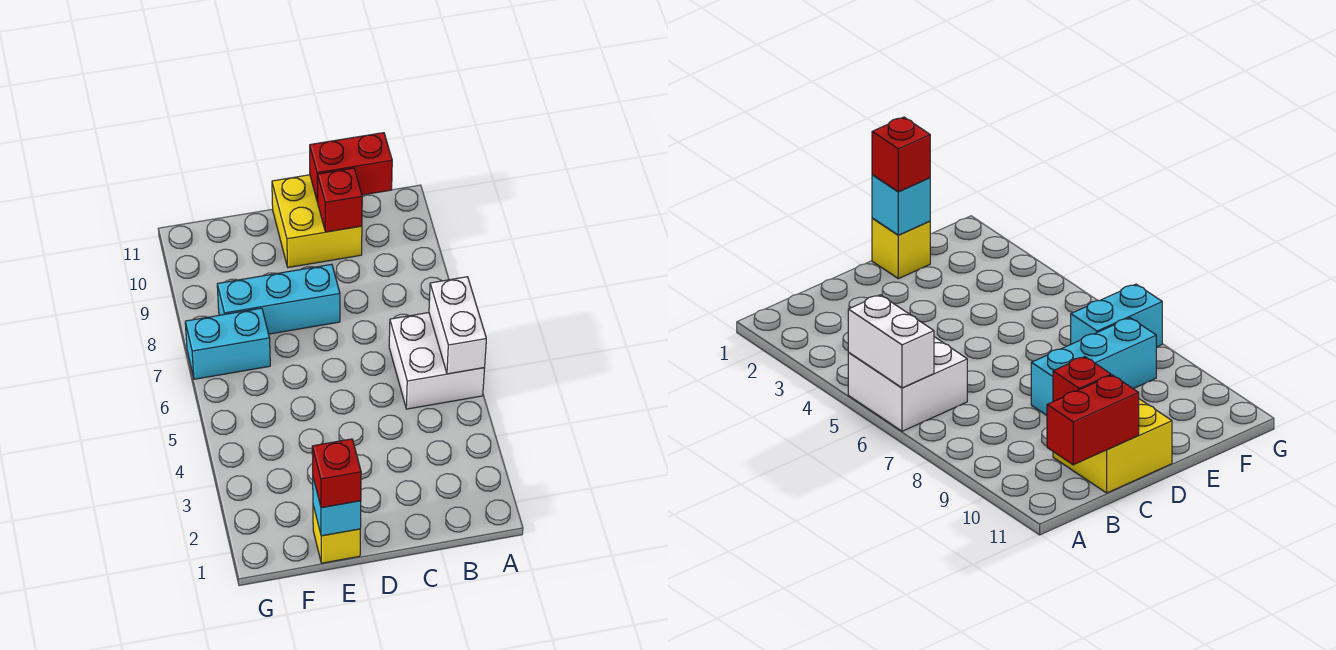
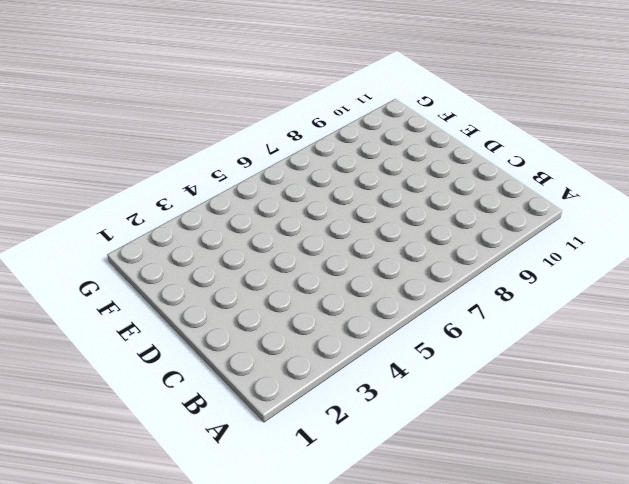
none -> white brick A5:B6 level 1
none -> yellow brick C10:D11 level 1

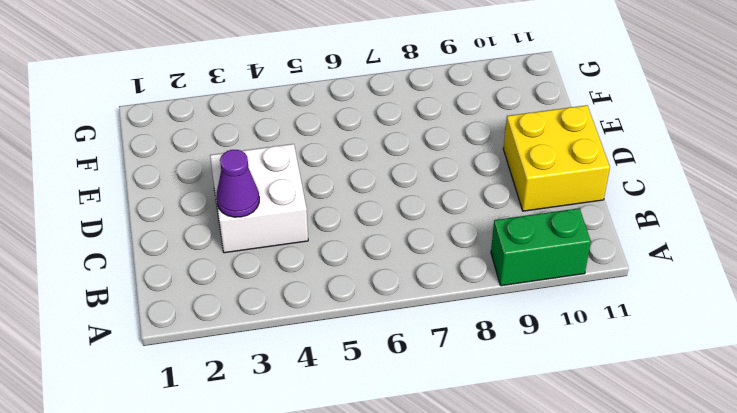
green brick A9:A10 level 1 -> none
white brick C3:D4 level 1 -> white brick A5:B6 level 1
purple cone C3 level 2 -> none
none -> cyan brick D8:F8 level 1
none -> yellow brick E1 level 1

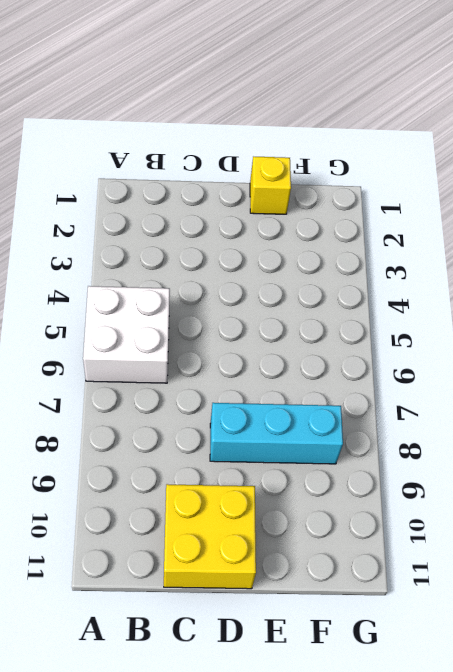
none -> cyan brick F7:G7 level 1
none -> white brick A5:A6 level 2

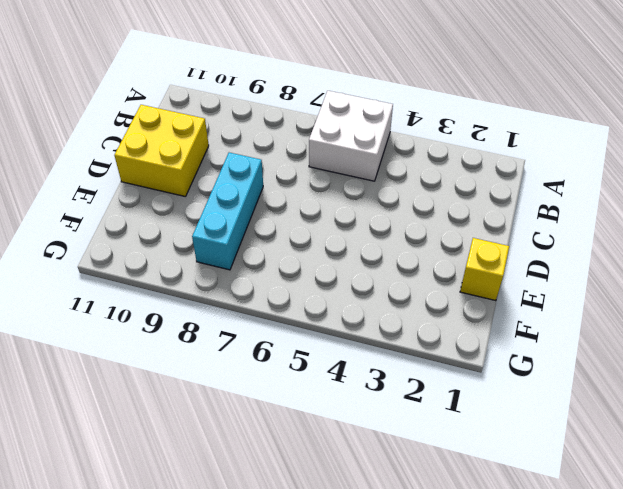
none -> cyan brick F7:G7 level 1
none -> white brick A5:A6 level 2

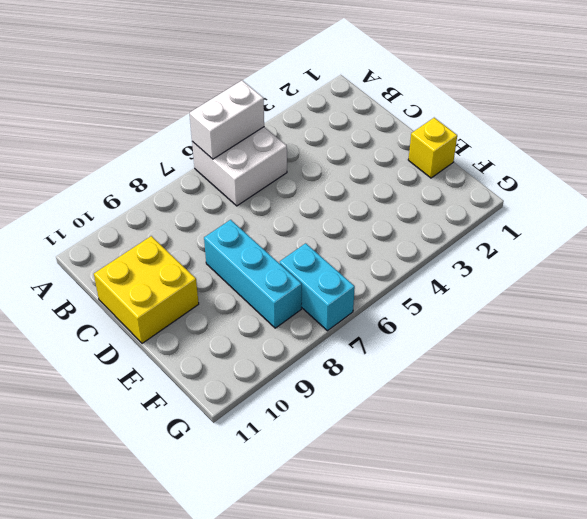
none -> red brick B11:C11 level 2
none -> red brick C10 level 2

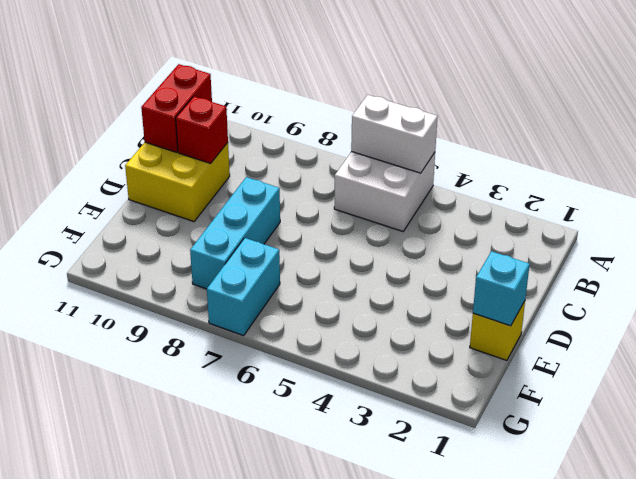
none -> red brick E1 level 3

